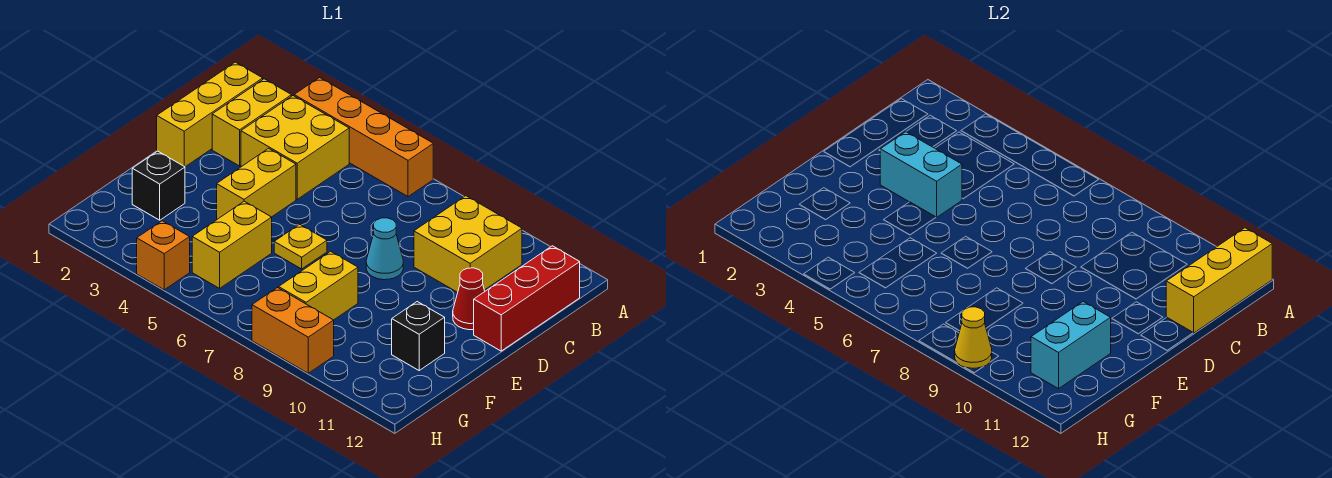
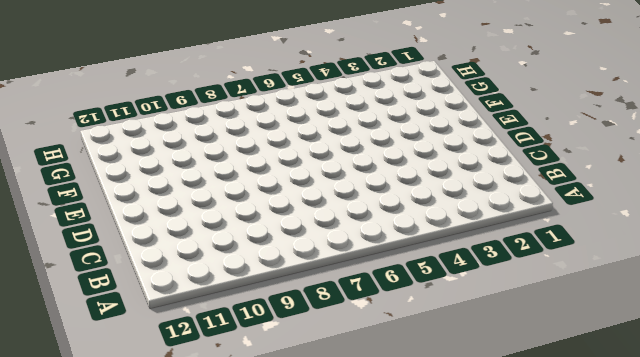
none -> orange brick A3:A6 level 1
none -> yellow brick B1:D1 level 1
none -> yellow brick B2:C2 level 1

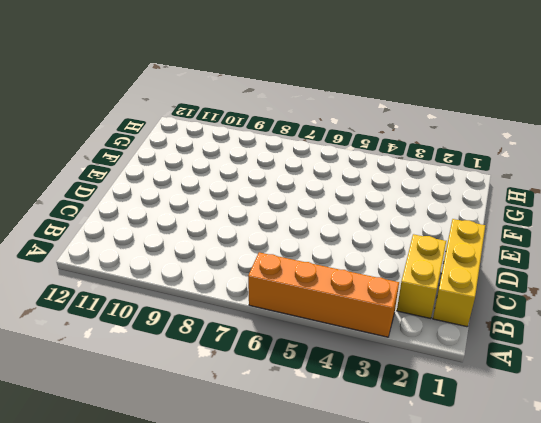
none -> yellow brick B3:C4 level 1
none -> yellow brick B9:C10 level 1
none -> red brick B12:D12 level 1

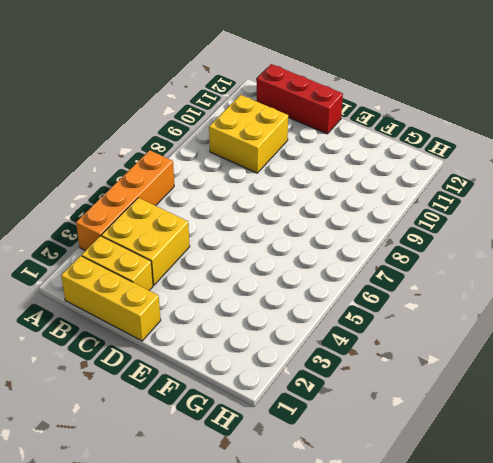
none -> yellow brick D4:E4 level 1
none -> cyan cone D8 level 1
none -> red cone D11 level 1

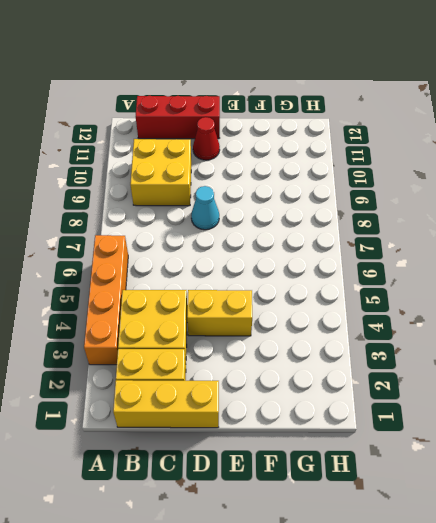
none -> yellow plate E6 level 1
none -> black brick F2 level 1
none -> yellow brick F5:G5 level 1

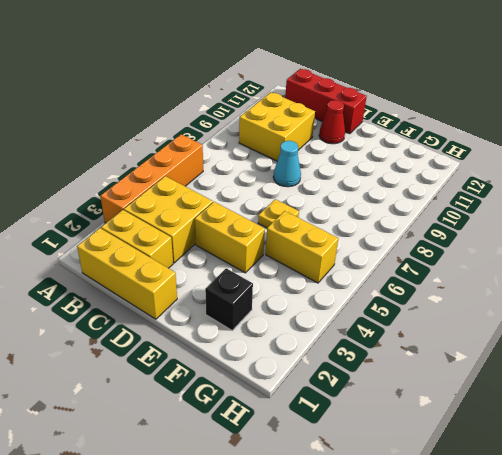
none -> yellow brick F8:G8 level 1
none -> black brick F11 level 1
none -> orange brick H4 level 1

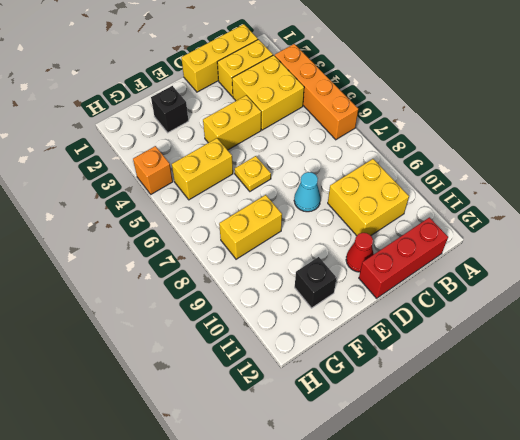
none -> orange brick H8:H9 level 1
none -> yellow brick A12:C12 level 2
none -> cyan brick D3:D4 level 2

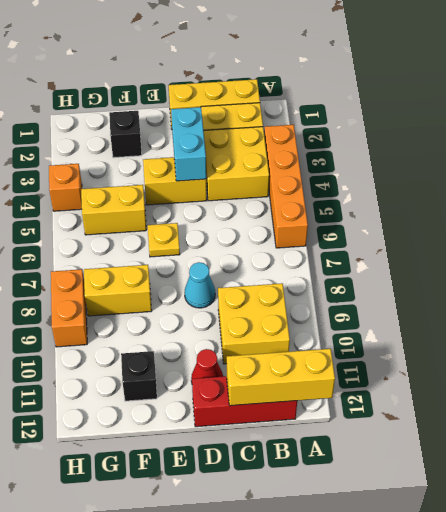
none -> cyan brick F11:G11 level 2
none -> yellow cone H9 level 2

